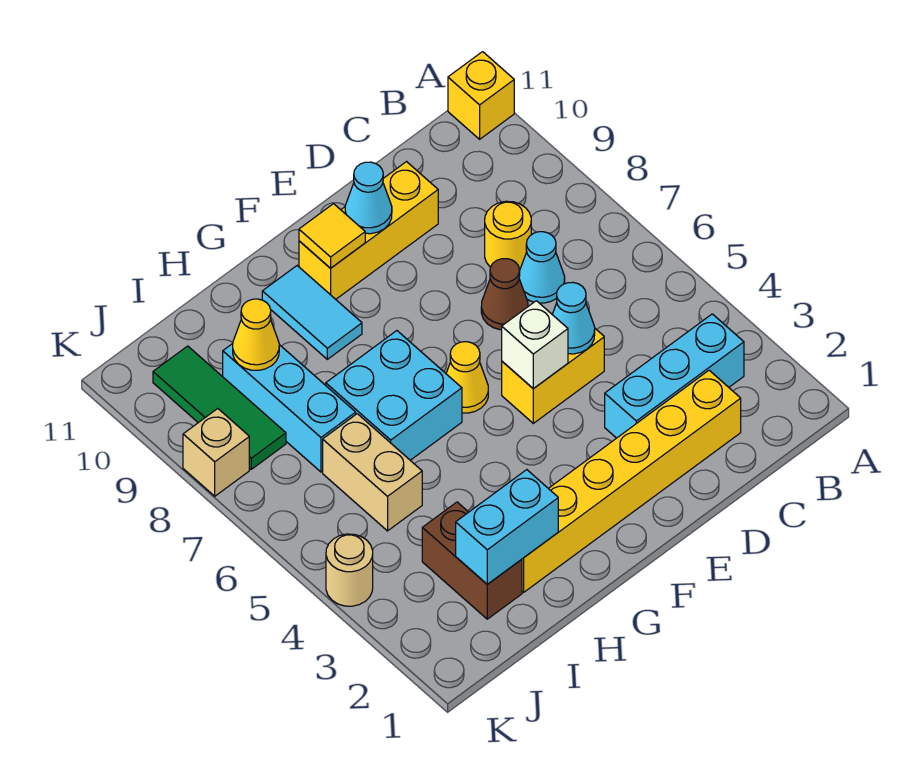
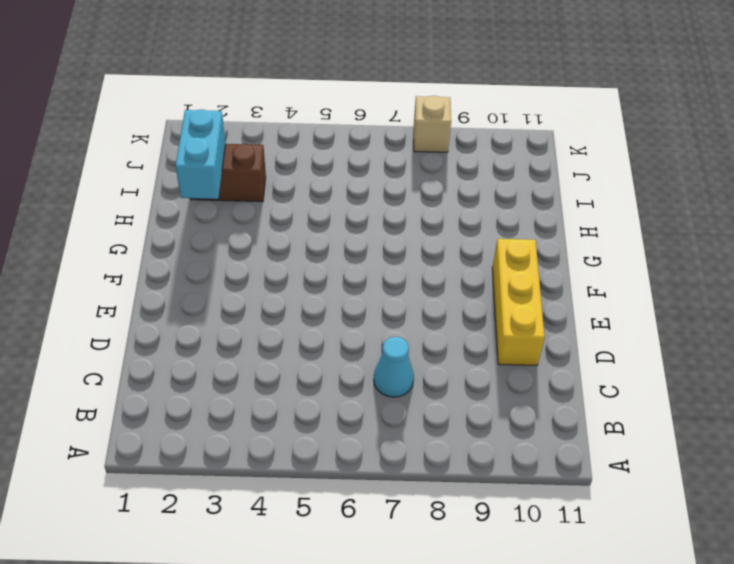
none -> yellow brick A11 level 1
none -> cyan brick B3:D3 level 1
none -> yellow brick C2:H2 level 1

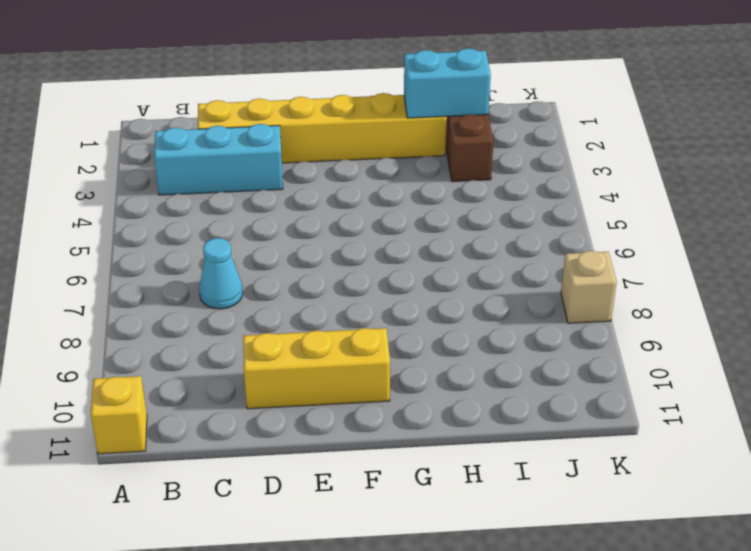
none -> yellow round brick C8 level 1
none -> yellow brick D5:E5 level 1
none -> brown cone D7 level 1

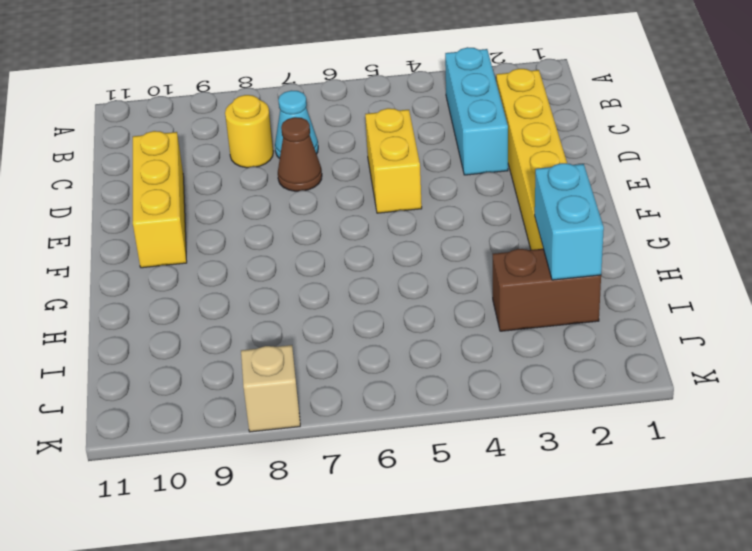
none -> yellow brick A11 level 1
none -> yellow cone F6 level 1
none -> cyan brick G6:H7 level 1

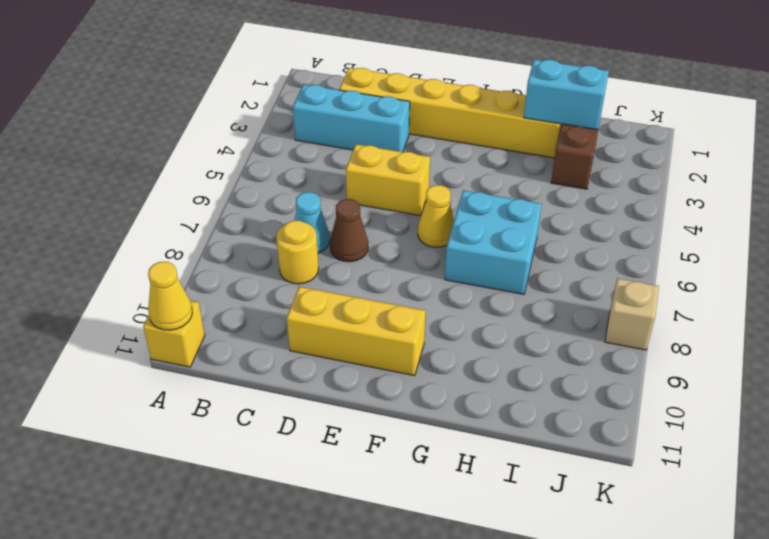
yellow cone A11 level 2 -> yellow cone I9 level 2
none -> cyan tile G9:G10 level 1
none -> tan brick I5:I6 level 1
none -> cyan brick I7:I9 level 1

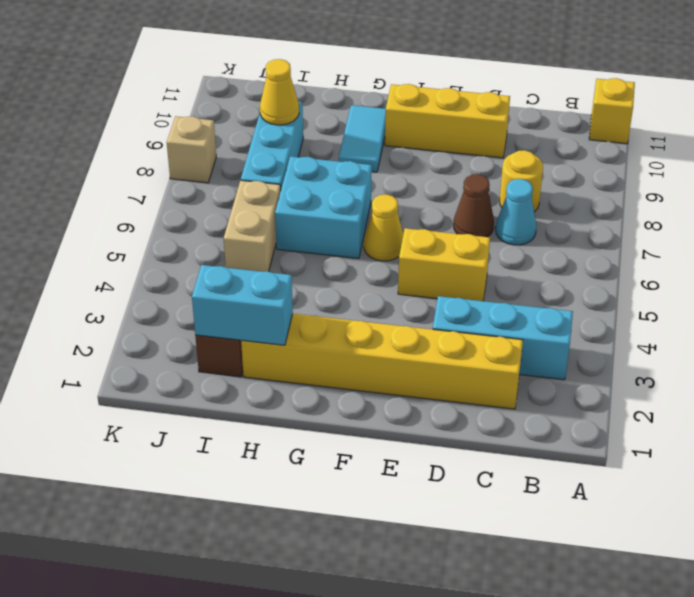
none -> green tile J8:J10 level 1
none -> tan round brick K4 level 1
none -> cyan cone D5 level 2

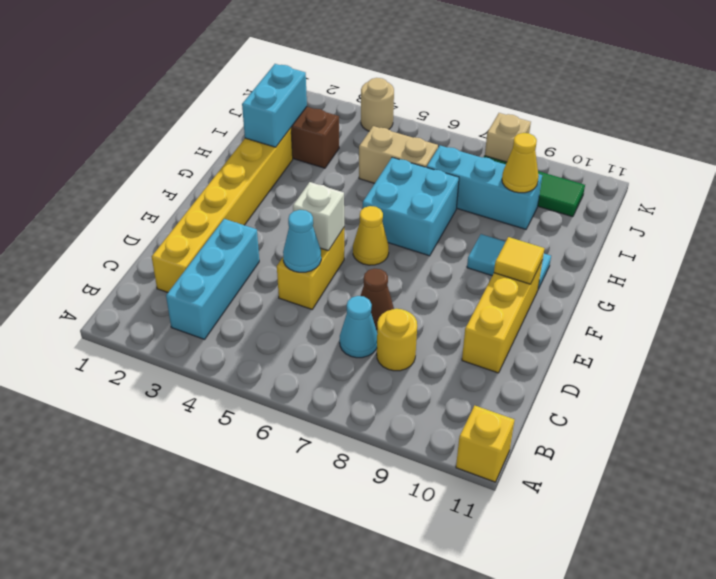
none -> cyan cone E10 level 2

